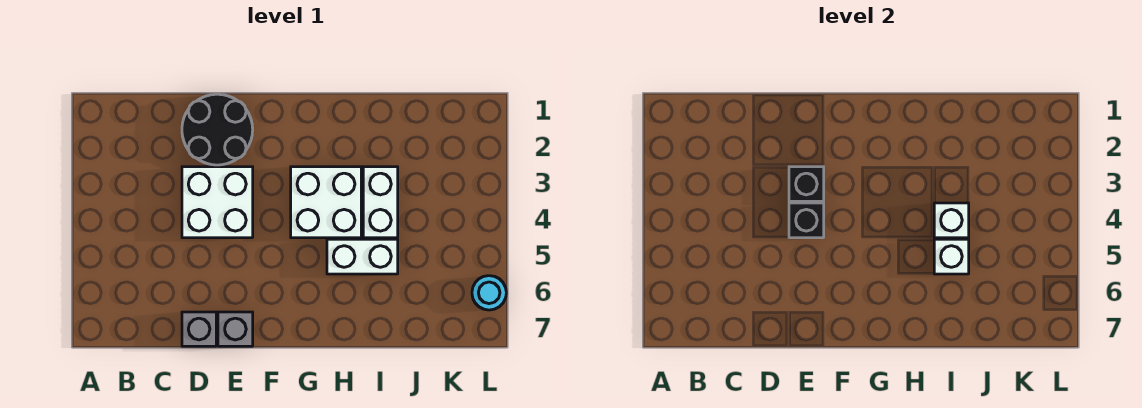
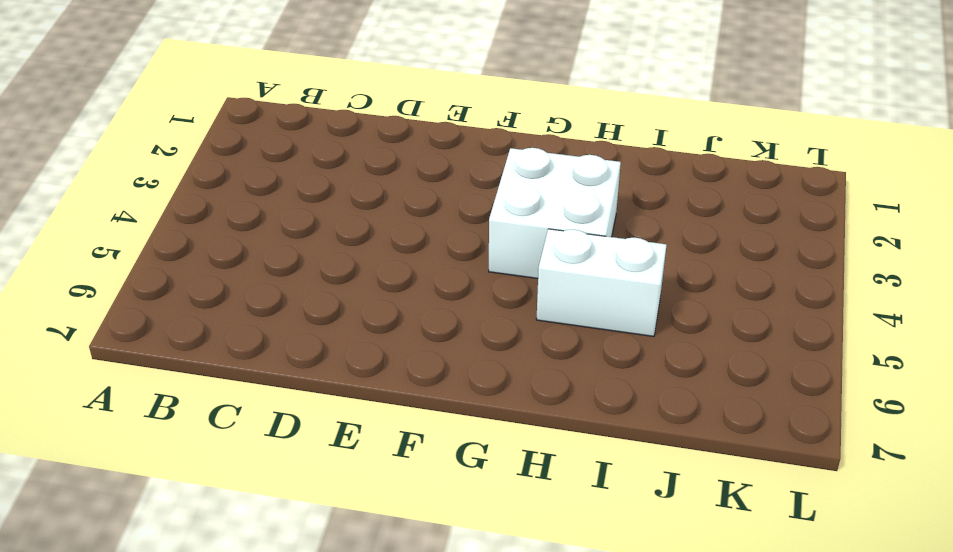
none -> black round brick D1:E2 level 1
none -> white brick D3:E4 level 1
none -> grey brick D7 level 1

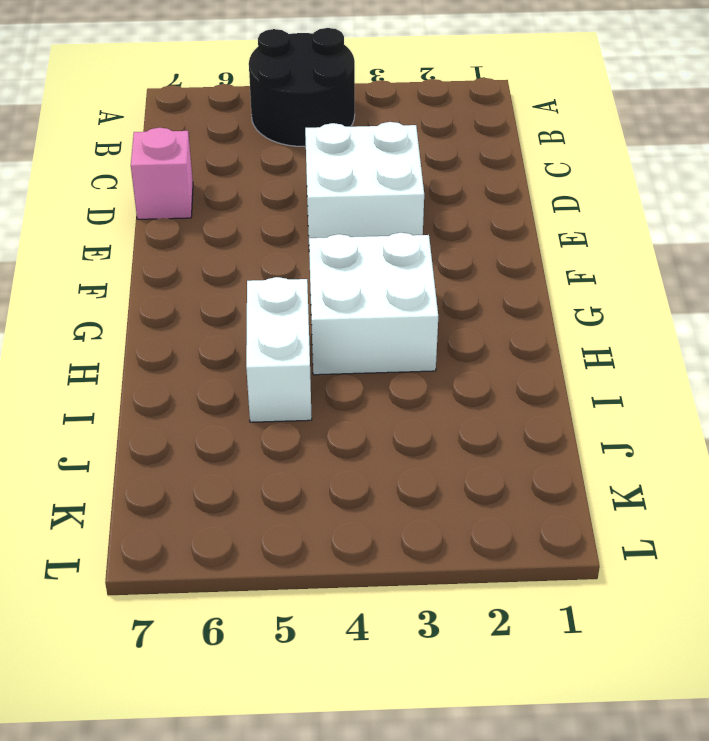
black round brick A4:B5 level 1 -> black round brick D1:E2 level 1
pink brick D7 level 1 -> grey brick D7 level 1
none -> grey brick E7 level 1
none -> white brick I3:I4 level 1
none -> cyan round brick L6 level 1

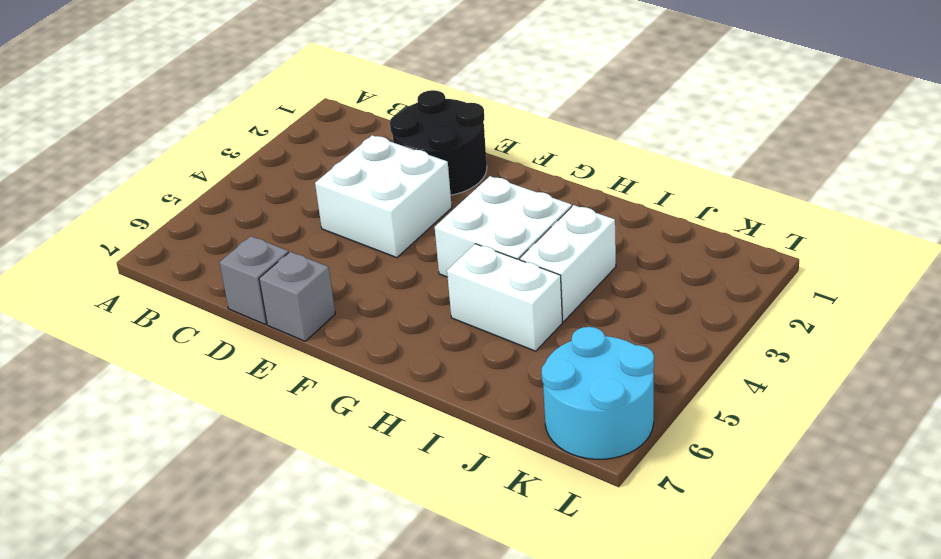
cyan round brick K6:L7 level 1 -> cyan round brick L6 level 1
none -> black brick E3 level 2
none -> black brick E4 level 2
none -> white brick I4 level 2

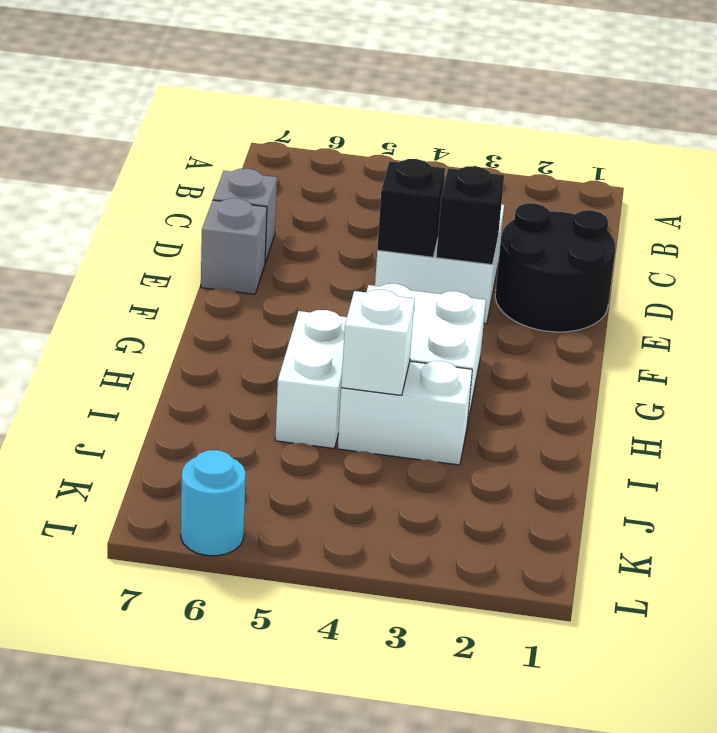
none -> white brick I5 level 2

